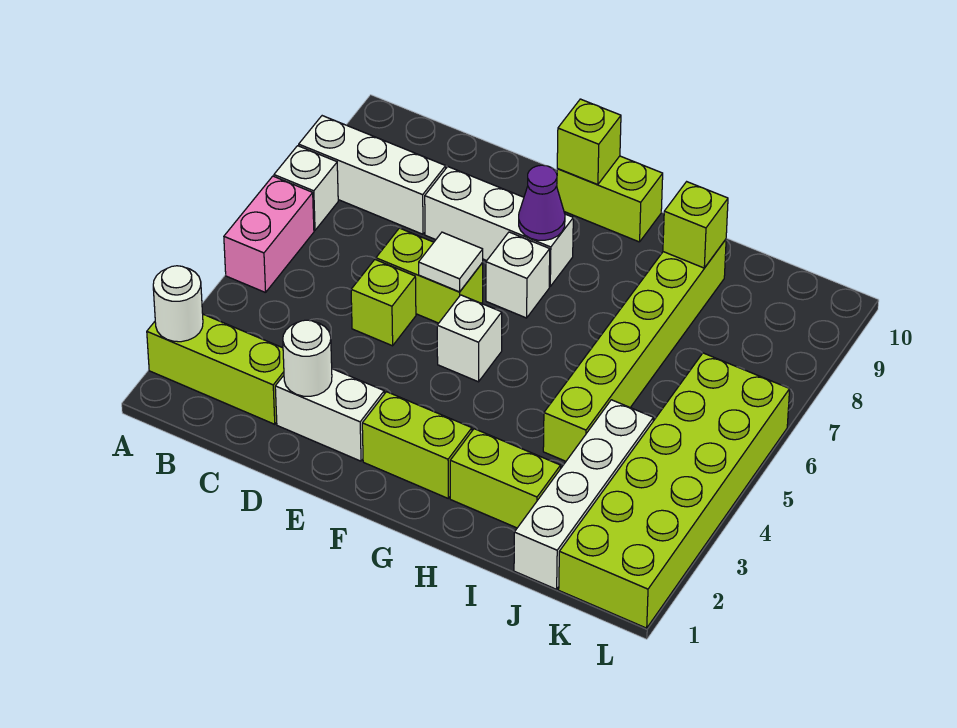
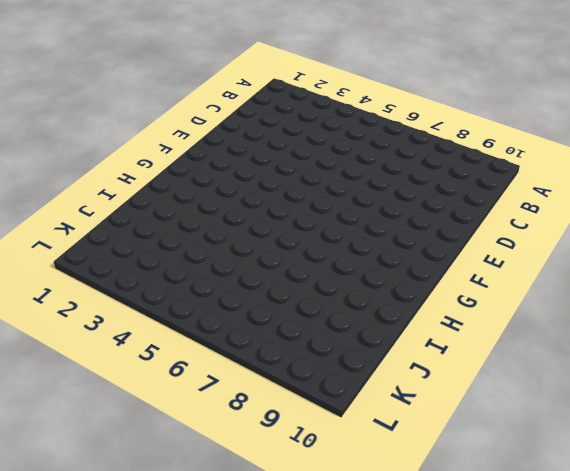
none -> lime brick A2:C2 level 1
none -> pink brick A5:A6 level 1
none -> white brick A7 level 1

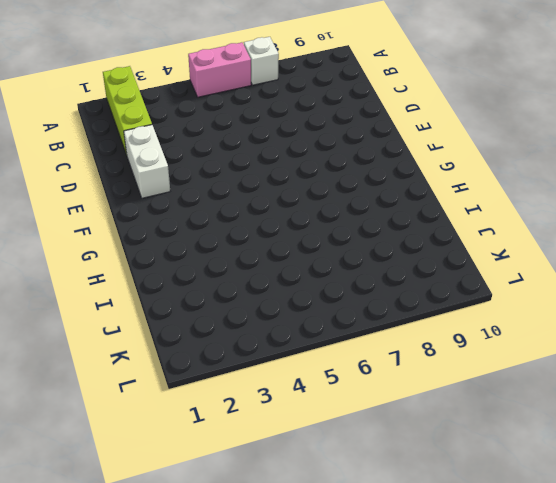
none -> white brick A8:C8 level 1
none -> lime brick D5 level 1
none -> lime brick D6:E6 level 1

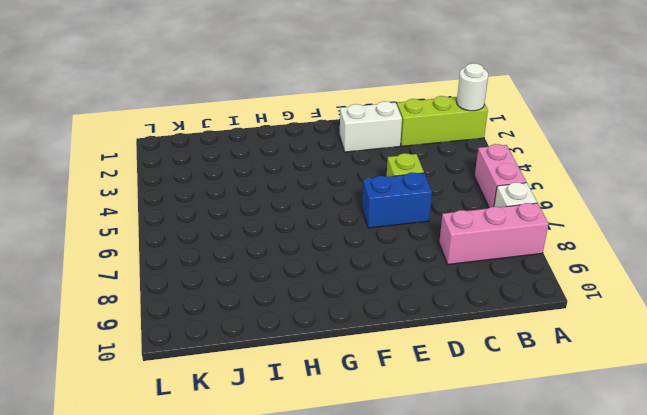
pink brick A8:C8 level 1 -> white brick A8:C8 level 1
blue brick D6:E6 level 1 -> lime brick D6:E6 level 1
none -> white brick D8:F8 level 1
none -> lime brick F2:G2 level 1
none -> white brick F5 level 1

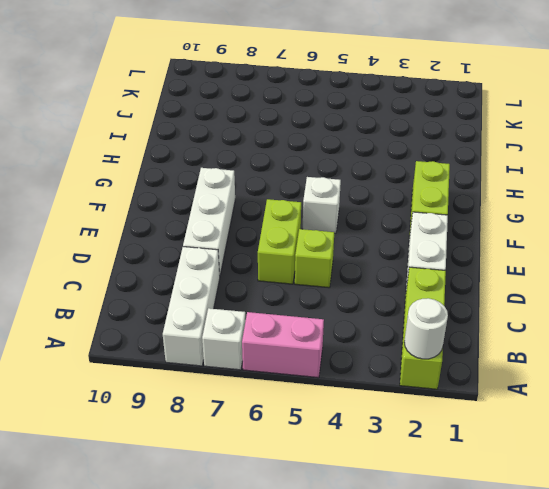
none -> white brick F7 level 1
none -> lime brick F10:G10 level 1
none -> lime brick H2:I2 level 1

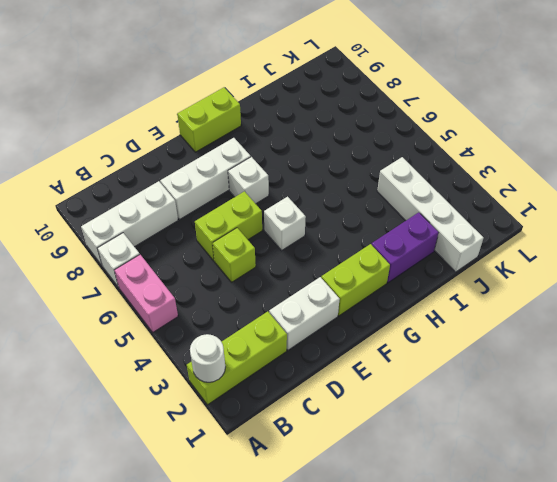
purple brick H2:I2 level 1 -> lime brick H2:I2 level 1
none -> lime brick I4:I9 level 1
none -> lime brick K1:L6 level 1
none -> white round brick D2 level 2

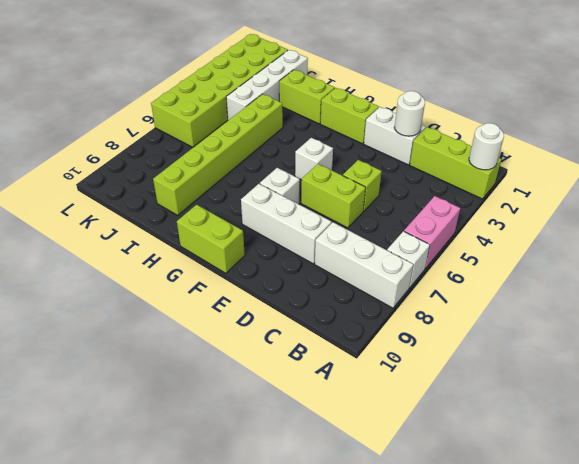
none -> white tile E6 level 2
none -> purple cone F8 level 2
none -> lime brick F10 level 2

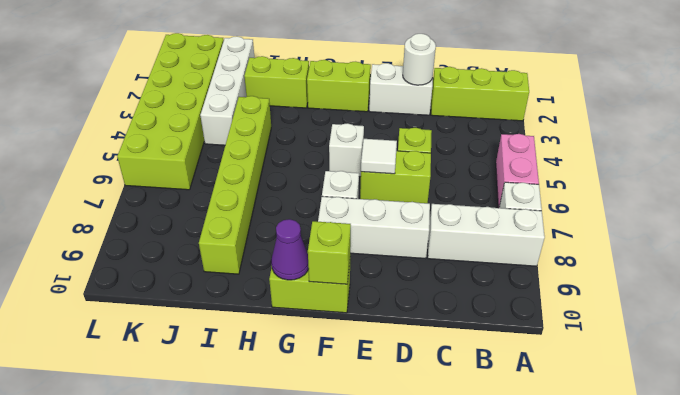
purple cone G10 level 2 -> purple cone F8 level 2
none -> white round brick A2 level 2
none -> lime brick I9 level 2

